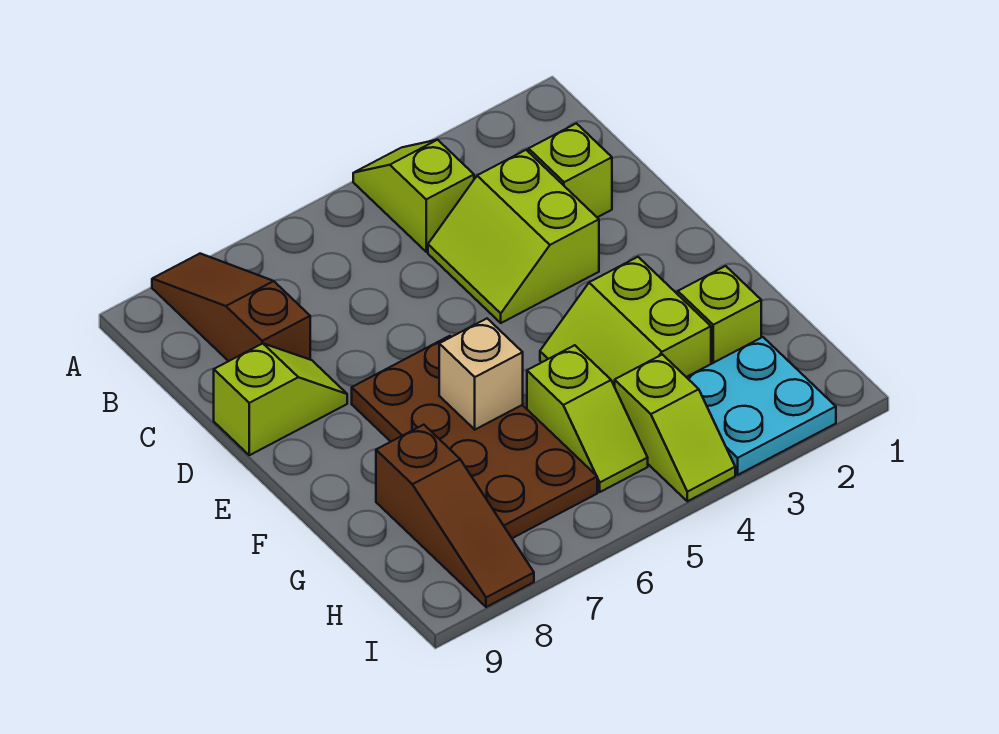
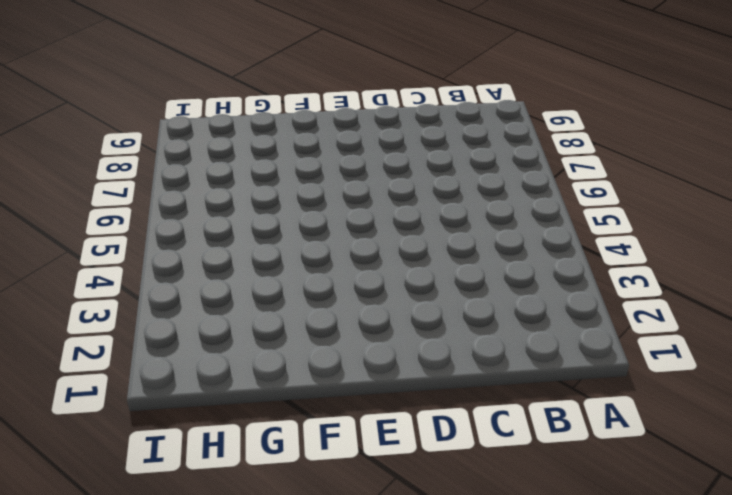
none -> lime slope A4:B4 level 1 top B
none -> brown slope A8:C8 level 1 top C
none -> lime brick C2 level 1

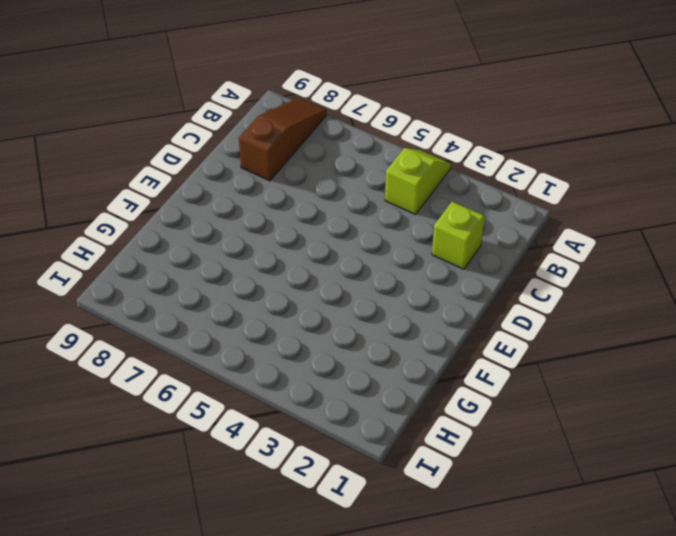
none -> lime slope C3:D4 level 1 top 3
none -> lime slope D8:D9 level 1 top 9
none -> brown plate E6:H7 level 1

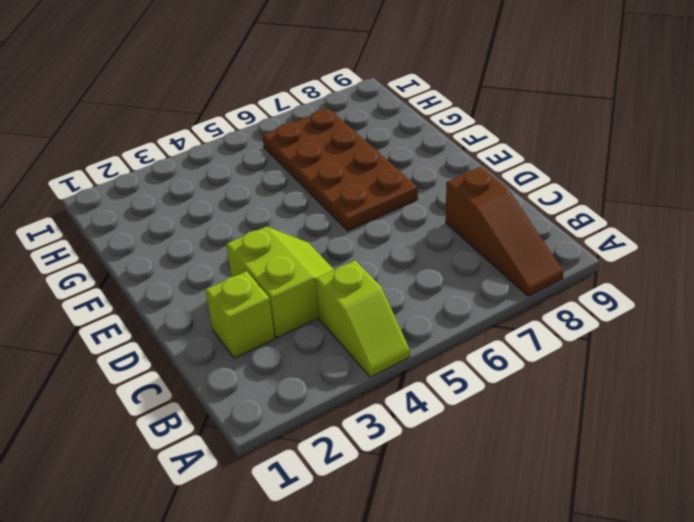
none -> lime slope D8:D9 level 1 top 9
none -> lime slope F3:G4 level 1 top 3
none -> lime brick G2 level 1

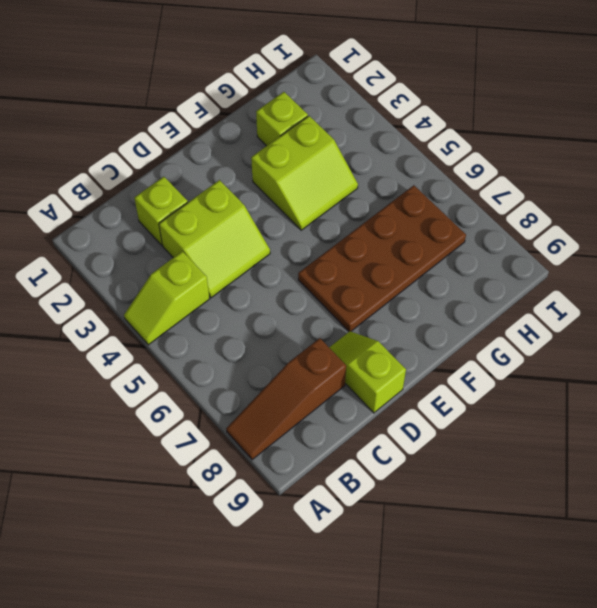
none -> lime slope G5:H5 level 1 top G
none -> brown slope G8:I8 level 1 top G
none -> cyan plate H2:I3 level 1

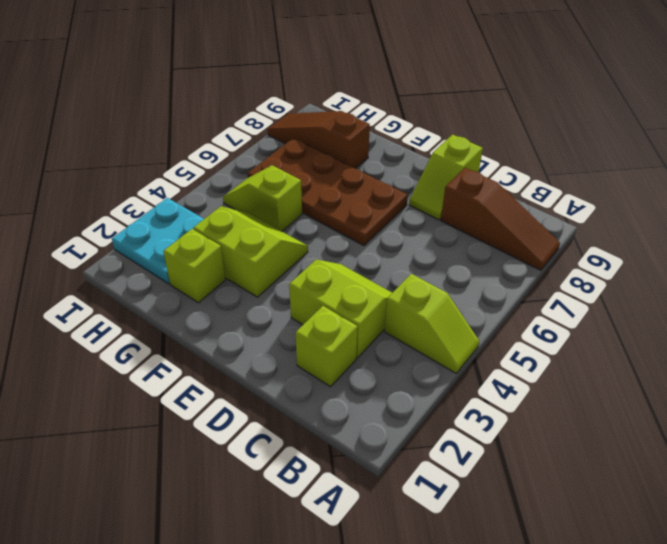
none -> lime slope H4:I4 level 1 top H
none -> tan brick F6 level 2

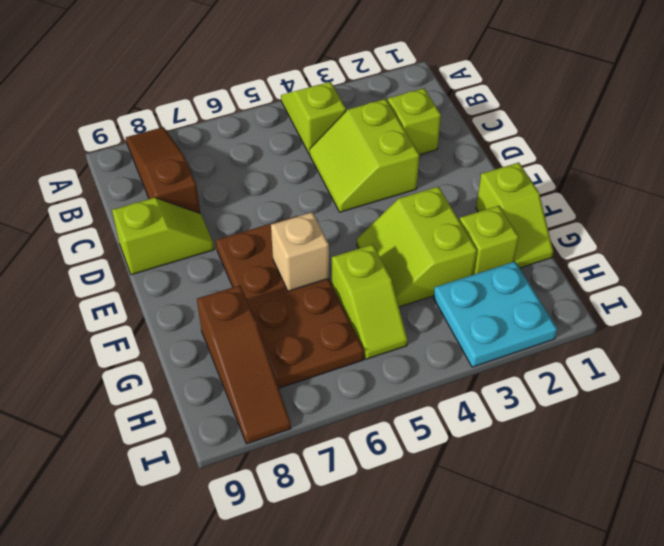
lime slope F1:G1 level 1 top F -> lime slope H4:I4 level 1 top H

